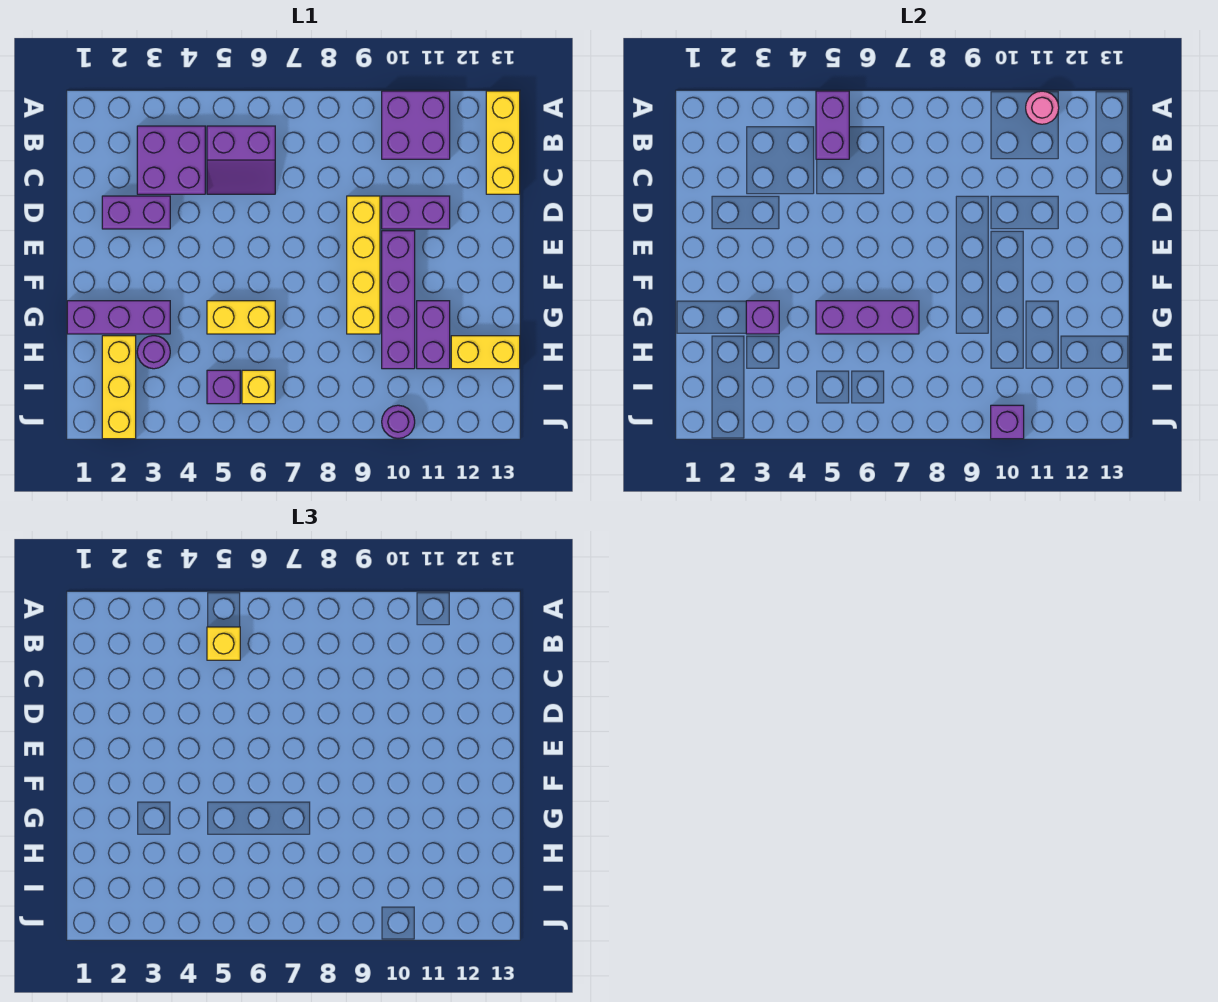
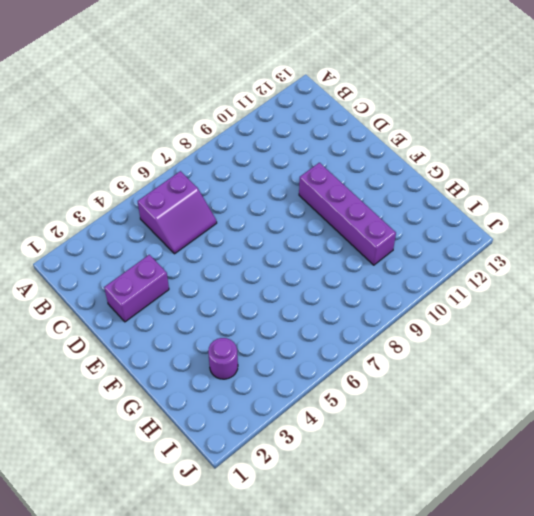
none -> purple brick A10:B11 level 1
none -> yellow brick A13:C13 level 1
none -> purple brick B3:C4 level 1

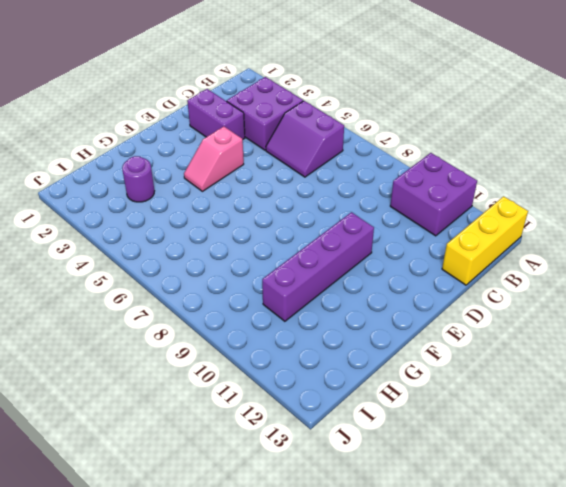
pink slope E4:F4 level 1 top E -> none
none -> yellow brick D9:G9 level 1
none -> purple brick D10:D11 level 1
none -> purple brick G1:G3 level 1

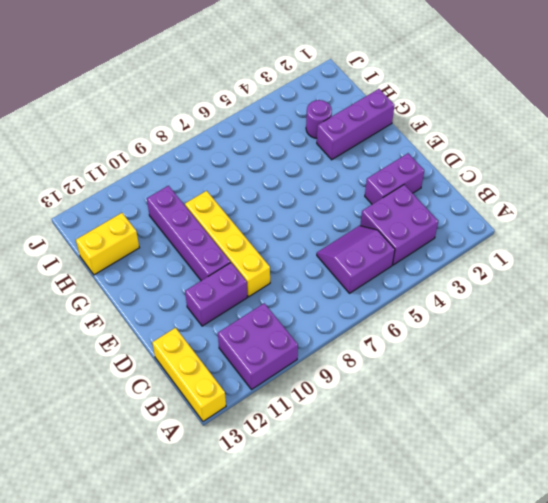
none -> yellow brick G5:G6 level 1
none -> purple brick G11:H11 level 1
none -> yellow brick H2:J2 level 1

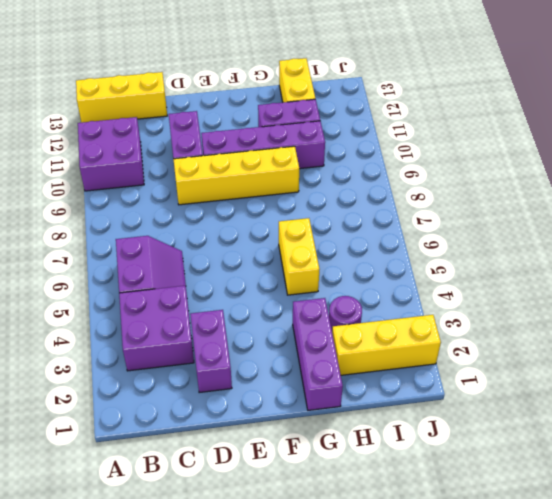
none -> purple brick I5 level 1
none -> yellow brick I6 level 1
none -> purple round brick J10 level 1

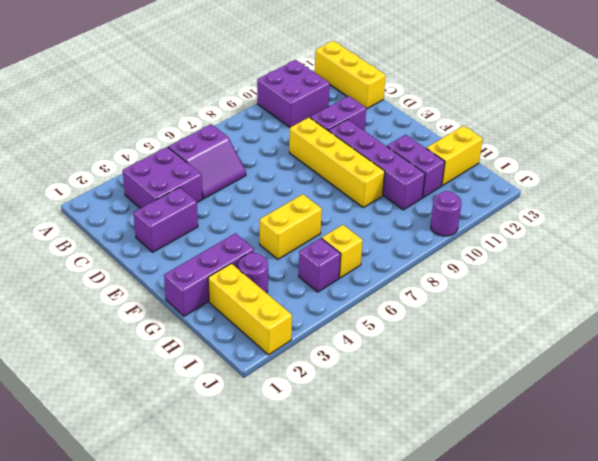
none -> purple brick A5:B5 level 2
none -> pink round brick A11 level 2
none -> purple brick G3 level 2

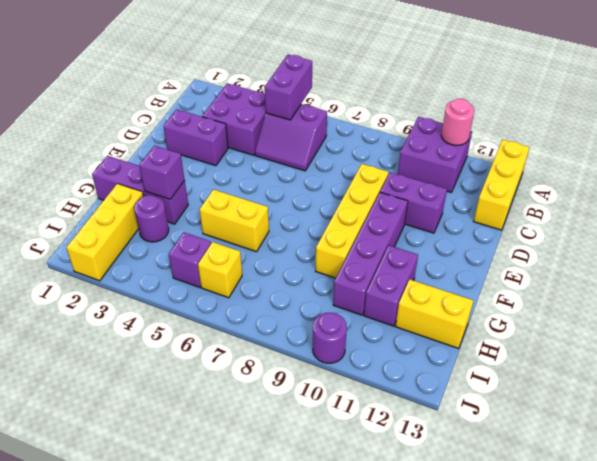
none -> purple brick G5:G7 level 2
none -> purple brick J10 level 2
none -> yellow brick B5 level 3

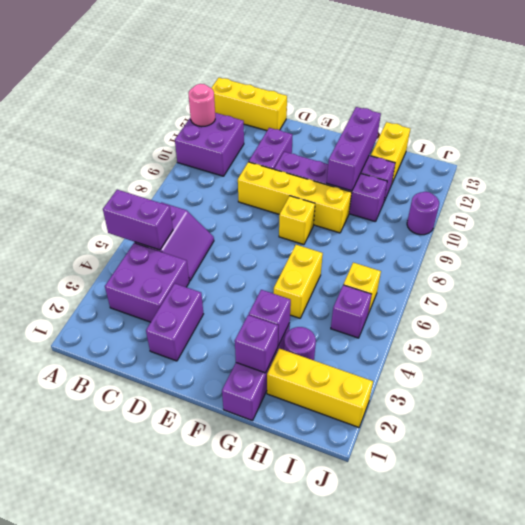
yellow brick F8 level 1 -> yellow brick B5 level 3
purple brick G2 level 2 -> purple brick J10 level 2
purple brick G10:G12 level 2 -> purple brick G5:G7 level 2

